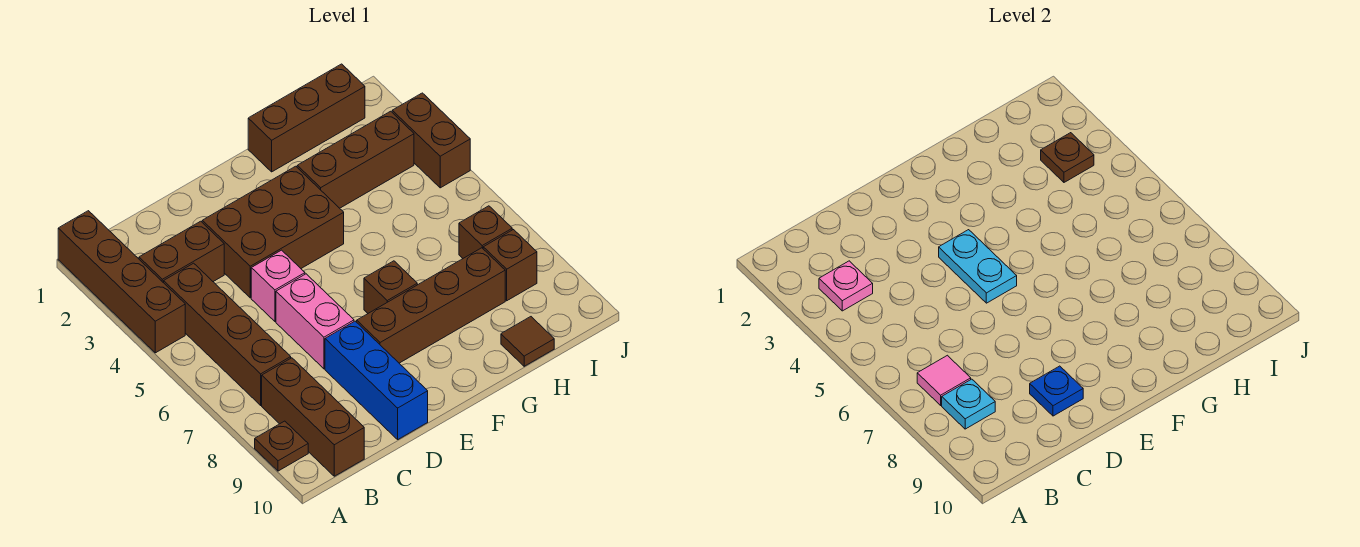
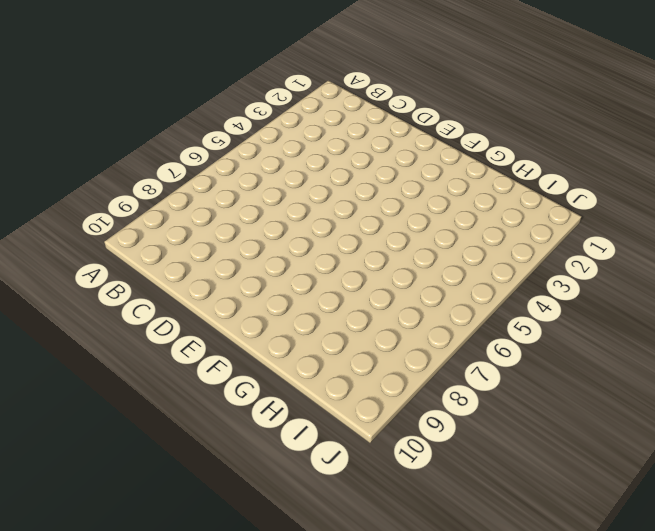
none -> brown brick A1:A4 level 1
none -> brown plate A9 level 1
none -> brown brick B3:C3 level 1

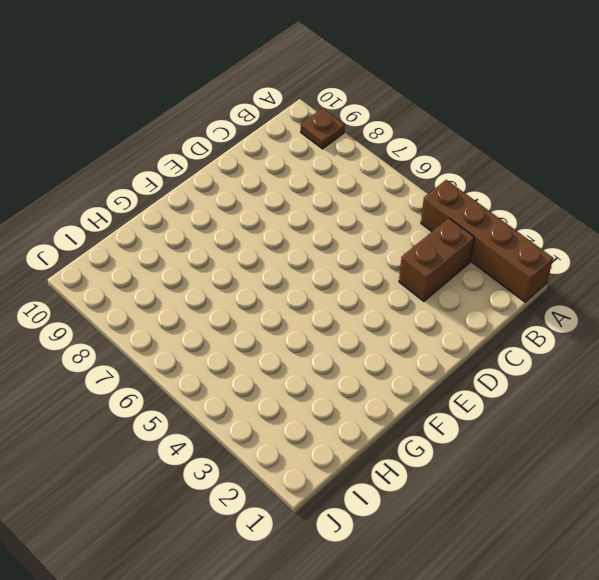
none -> brown brick B4:B7 level 1
none -> brown brick B8:B10 level 1
none -> brown brick D3:F4 level 1

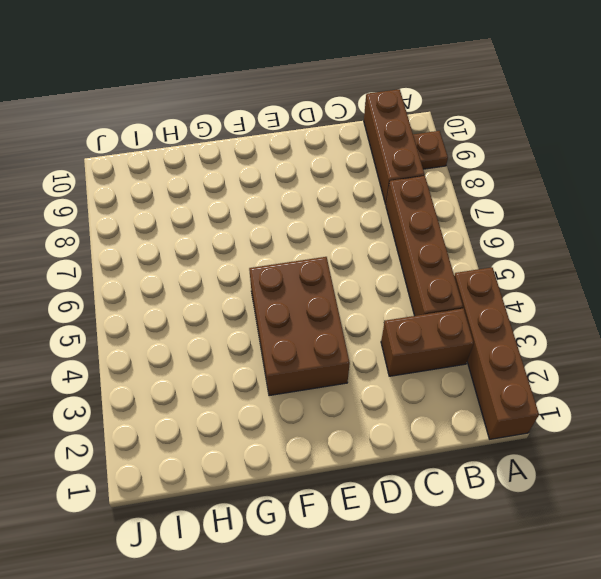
brown brick E3:F5 level 1 -> brown brick D3:F4 level 1
none -> pink brick D5 level 1
none -> pink brick D6:D7 level 1
none -> blue brick D8:D10 level 1

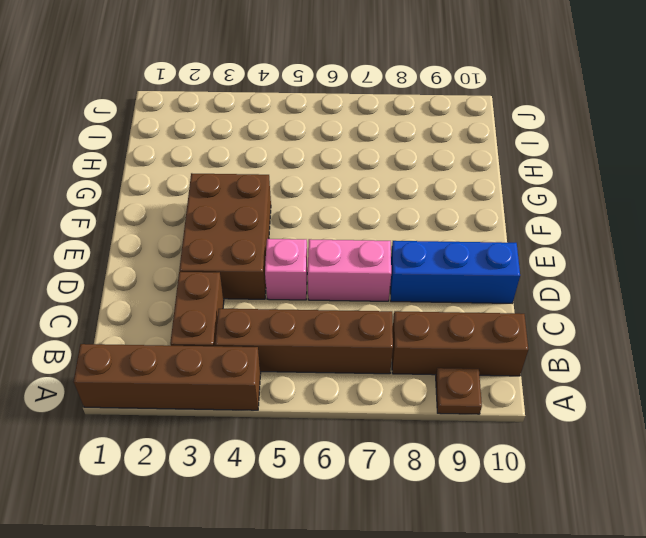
none -> brown brick E8:H8 level 1
none -> brown brick F7 level 1
none -> brown brick G1:I1 level 1

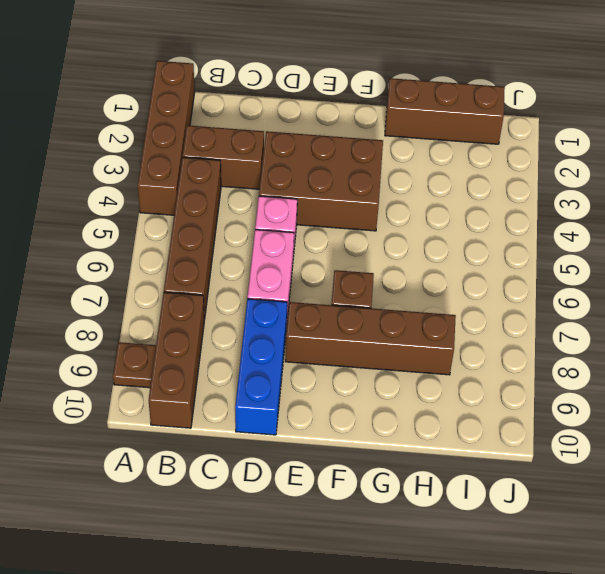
none -> brown brick G3:I3 level 1
none -> brown tile H10 level 1
none -> brown brick I7 level 1

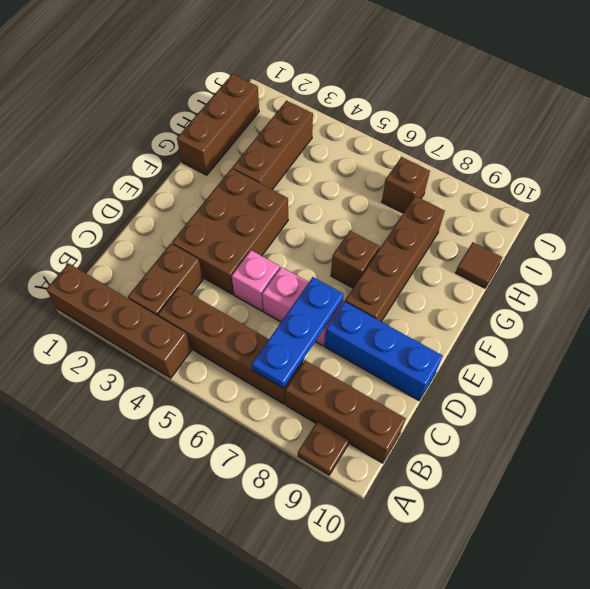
blue plate B7:D7 level 2 -> pink tile B7 level 2
none -> brown brick I8 level 1
none -> brown brick J3:J4 level 1
none -> pink plate B3 level 2

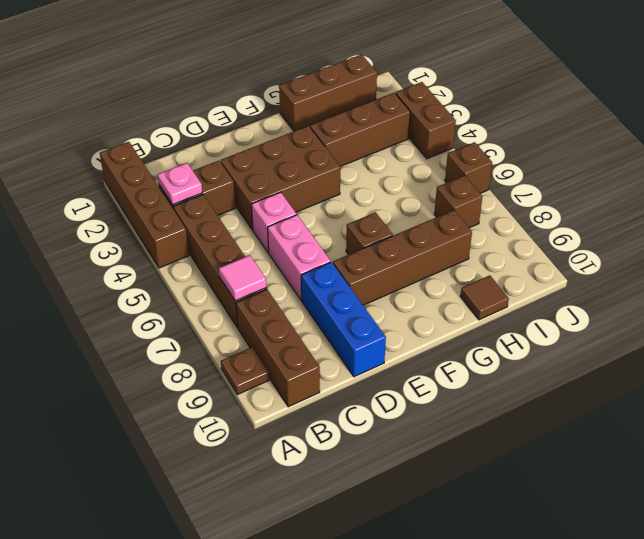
brown brick J6 level 1 -> brown brick I8 level 1
none -> cyan plate B8 level 2
none -> blue plate D9 level 2
none -> cyan plate E4:E5 level 2

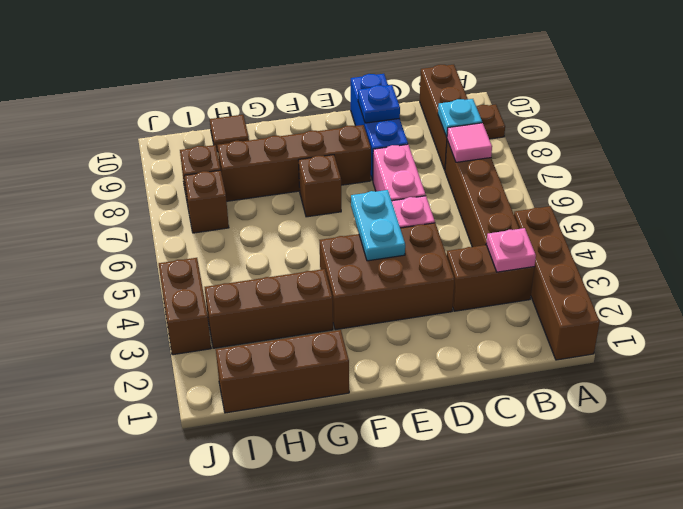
none -> brown plate I3 level 2

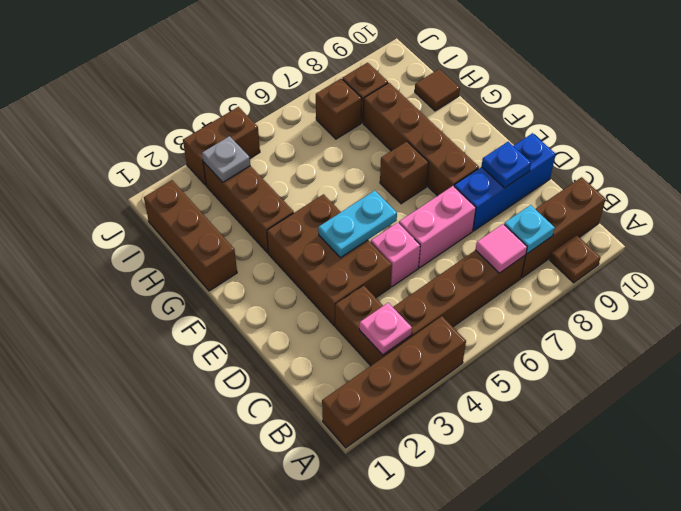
grey plate I3 level 2 -> brown plate I3 level 2

